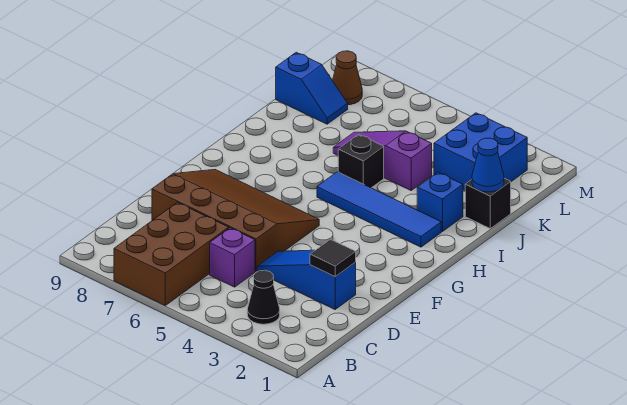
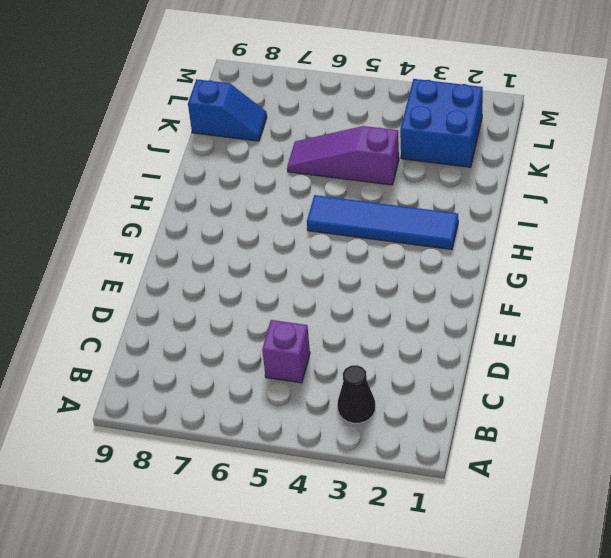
none -> brown brick A6:C7 level 1
none -> blue slope D2:D4 level 1 top 2
none -> brown slope D5:F8 level 1 top D

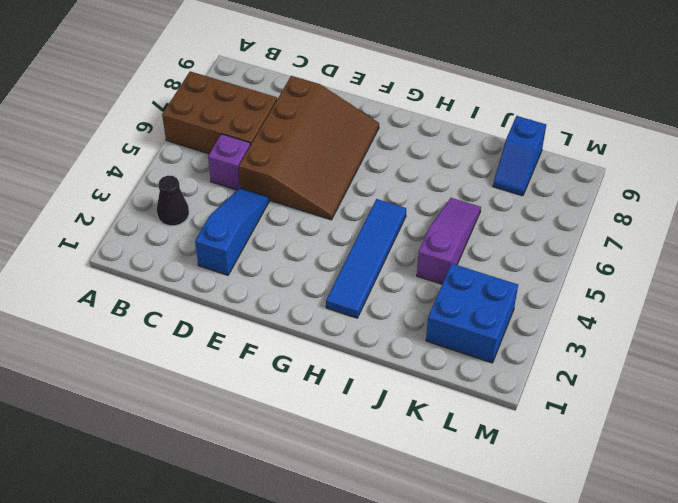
none -> blue brick I2 level 1
none -> black brick I5 level 1
none -> black brick J1 level 1

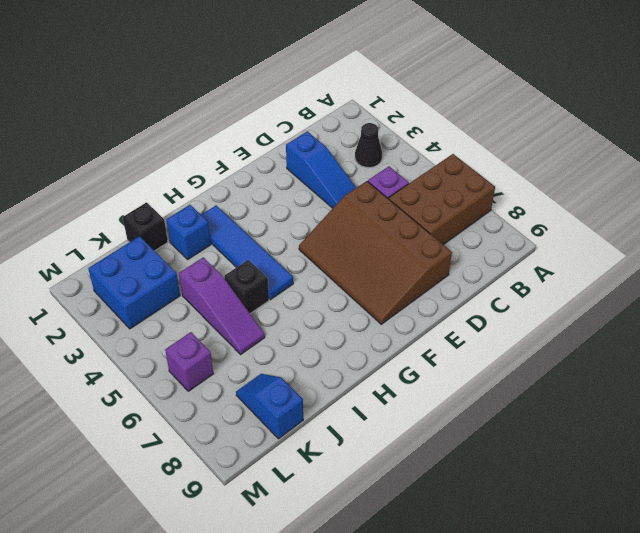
purple brick L6 level 1 -> none
none -> brown cone L8 level 1
none -> black tile D2 level 2
none -> blue cone J1 level 2

